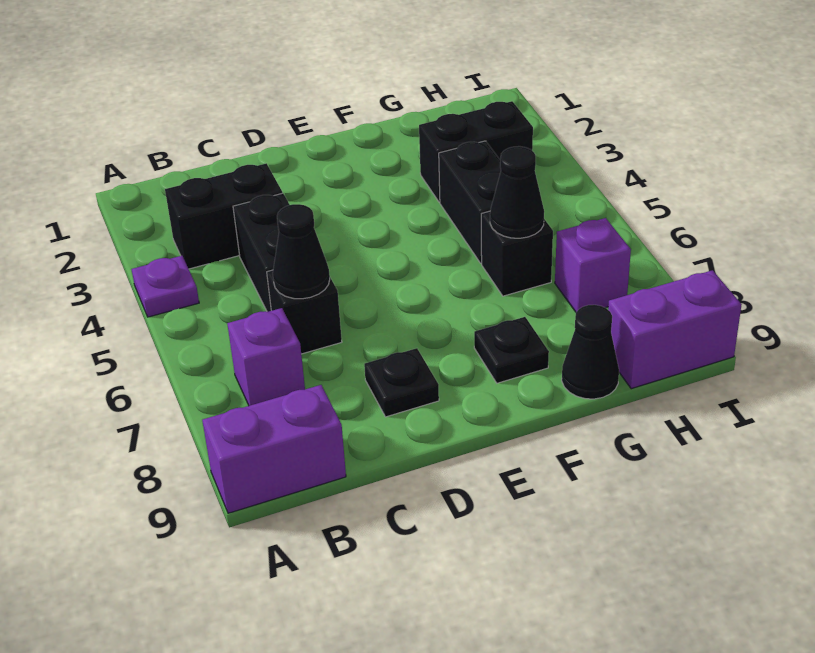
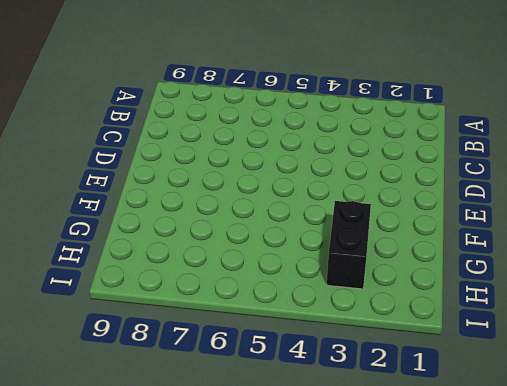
none -> purple plate A4 level 1
none -> purple brick A9:B9 level 1
none -> black brick B3:C3 level 1

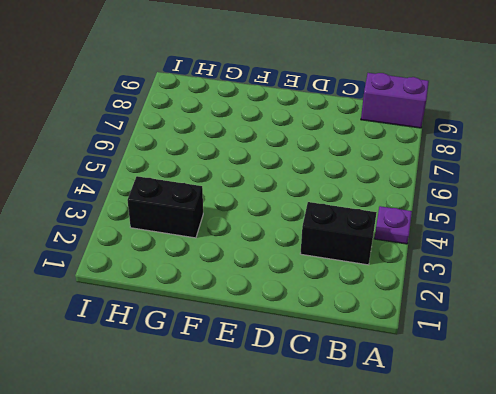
none -> purple brick B7 level 1
none -> black brick C4:C5 level 1
none -> black brick C6 level 1

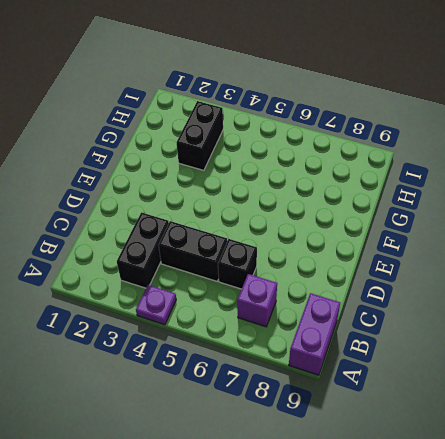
none -> black plate D8 level 1
none -> black plate F8 level 1
none -> black brick G4:G5 level 1

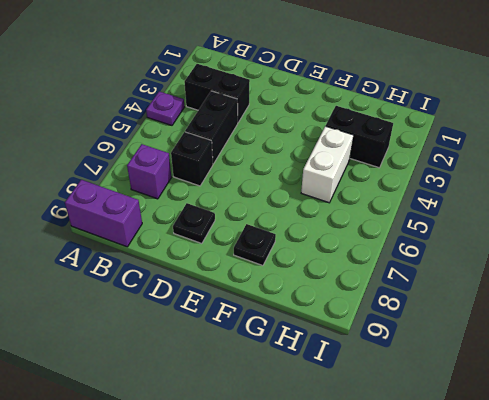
white brick G4:G5 level 1 -> black brick G4:G5 level 1
none -> black brick G6 level 1
none -> black cone G9 level 1
none -> purple brick H7 level 1

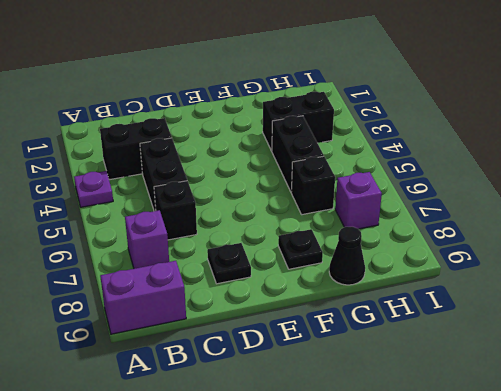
none -> purple brick H9:I9 level 1
none -> black cone C6 level 2
none -> black cone G6 level 2

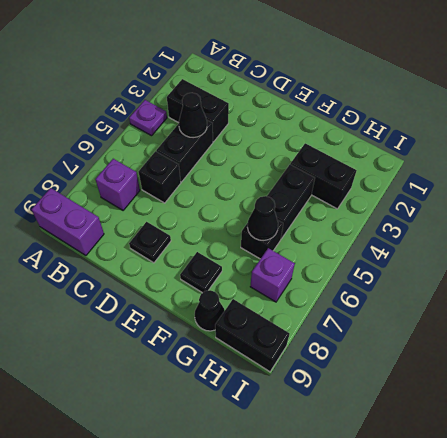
black cone C4 level 2 -> black cone C6 level 2
black brick H9:I9 level 1 -> purple brick H9:I9 level 1

